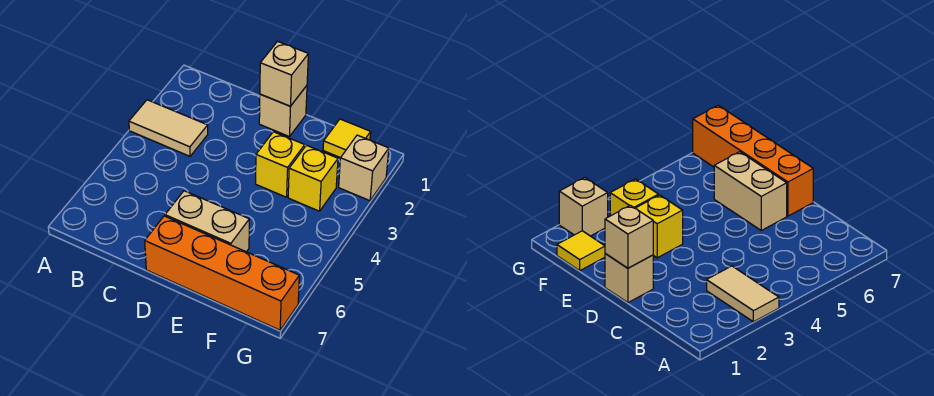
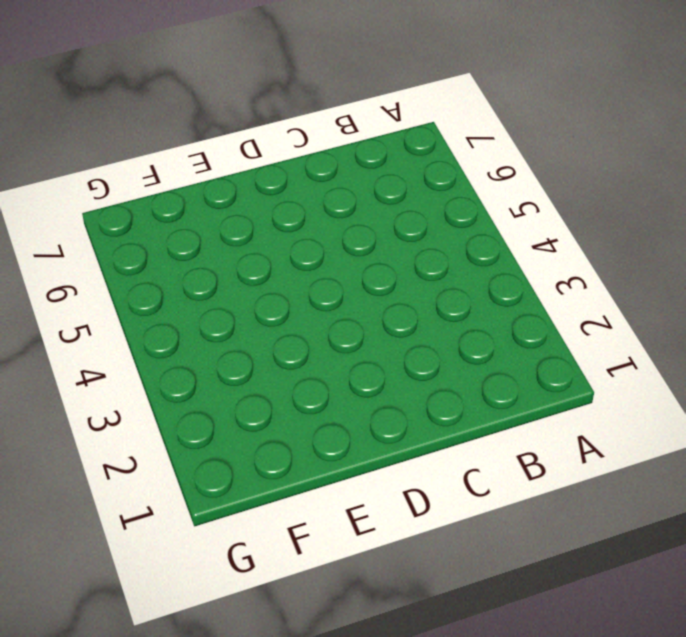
none -> tan tile A3:B3 level 1
none -> tan brick D1 level 1

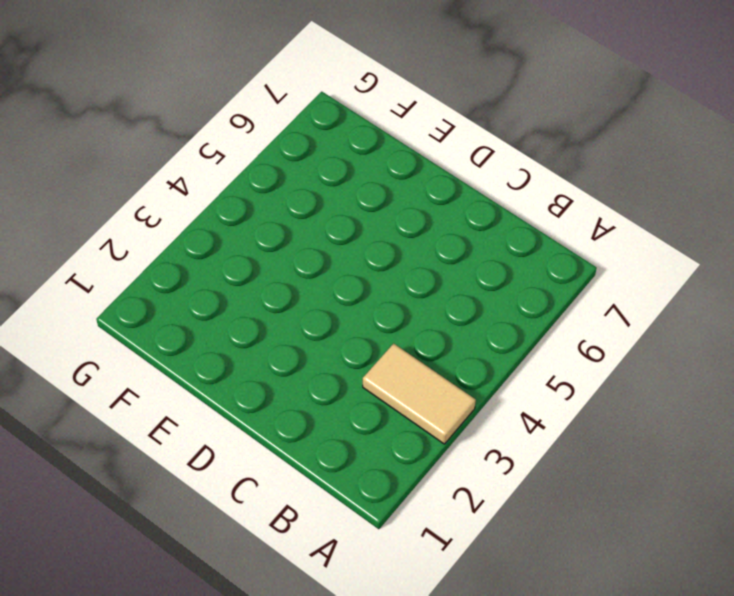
none -> tan brick D1 level 1
none -> tan brick D6:E6 level 1

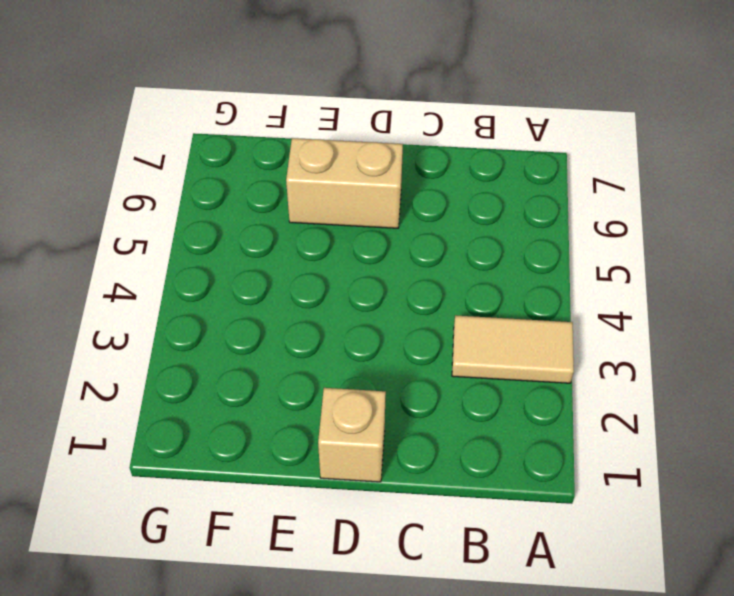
none -> orange brick D7:G7 level 1
none -> yellow brick E3 level 1

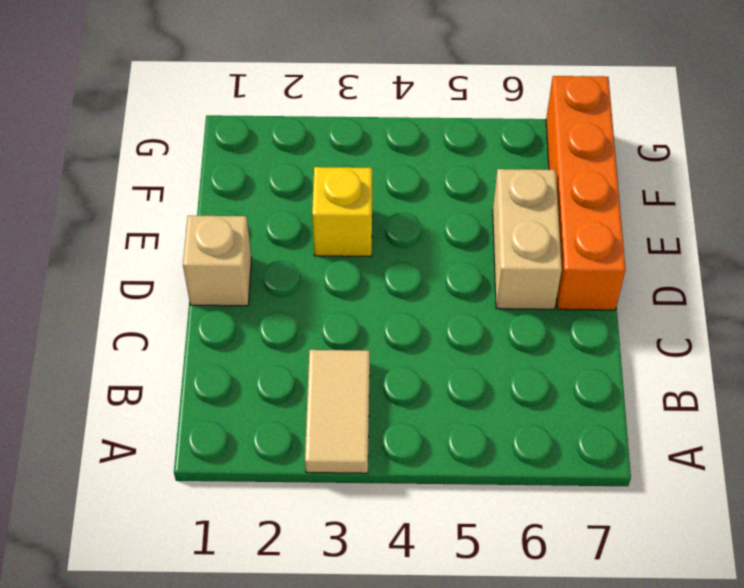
none -> yellow tile F1 level 1
none -> yellow brick F3 level 1

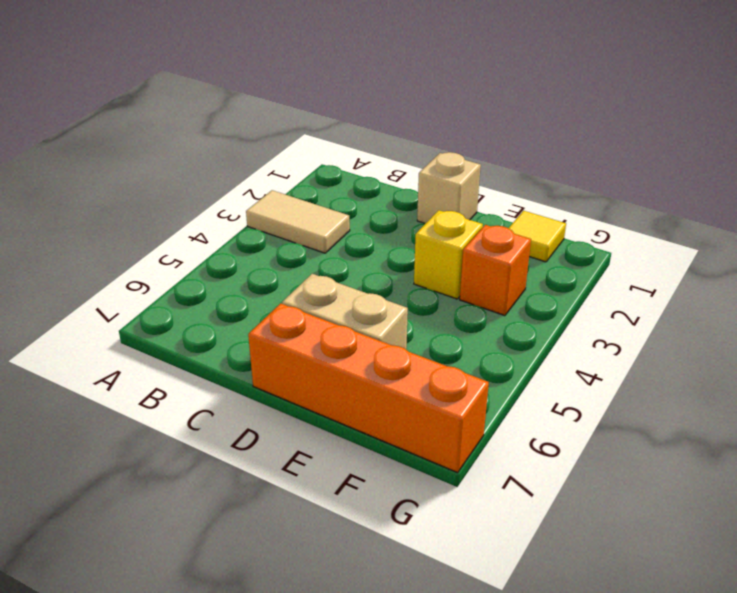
orange brick F3 level 1 -> yellow brick F3 level 1
none -> tan brick G2 level 1
none -> tan brick D1 level 2

